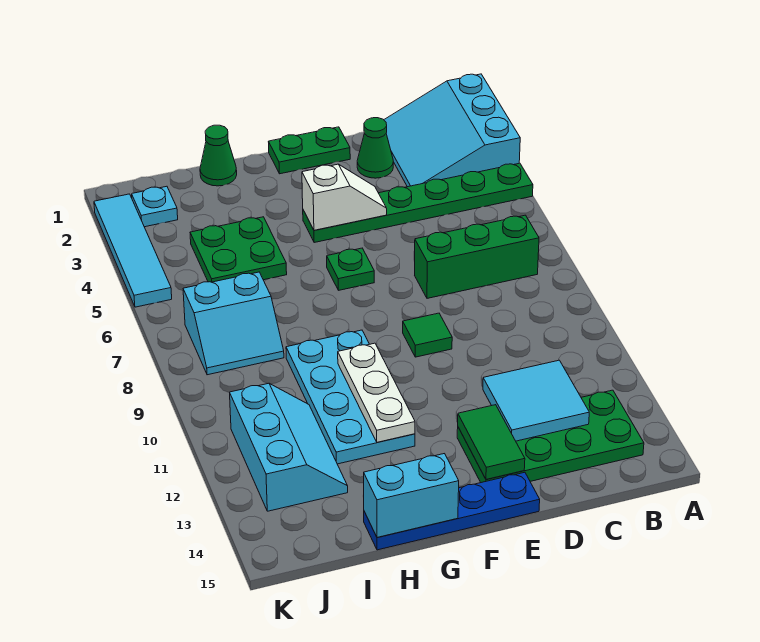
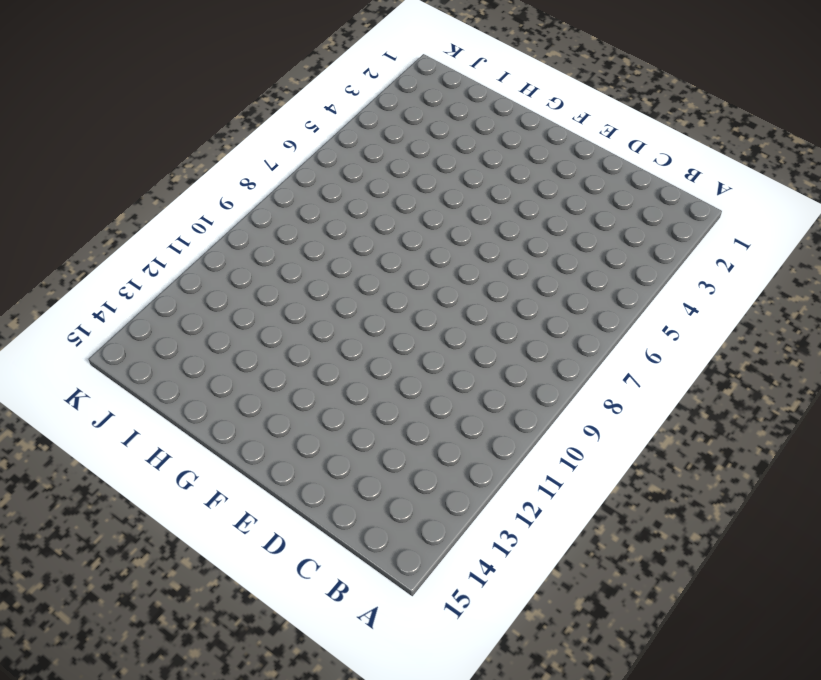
none -> cyan slope A1:C3 level 1 top A
none -> green plate A4:F4 level 1
none -> green brick B7:D7 level 1

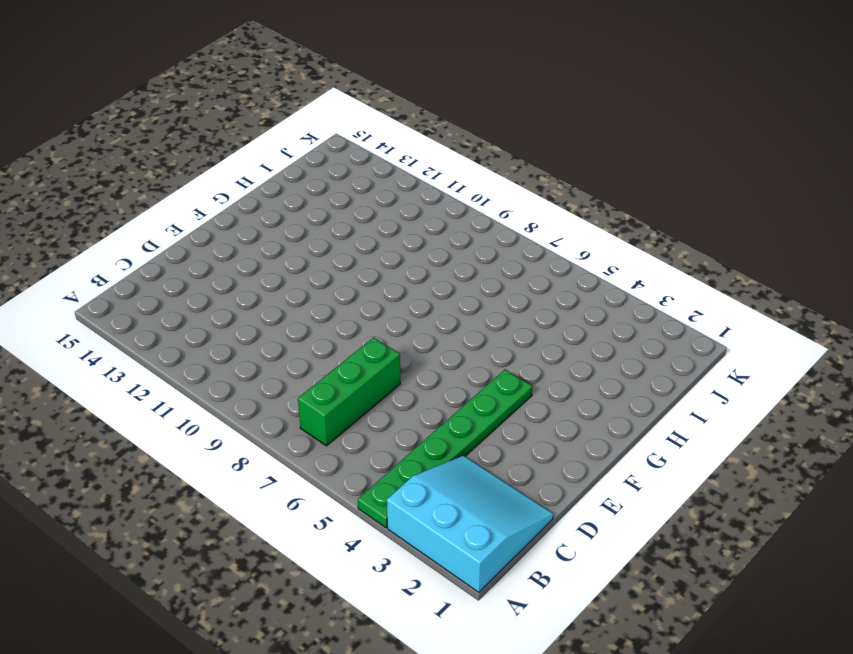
none -> green plate B13:E14 level 1
none -> green cone D2 level 1
none -> green plate E1:F1 level 1

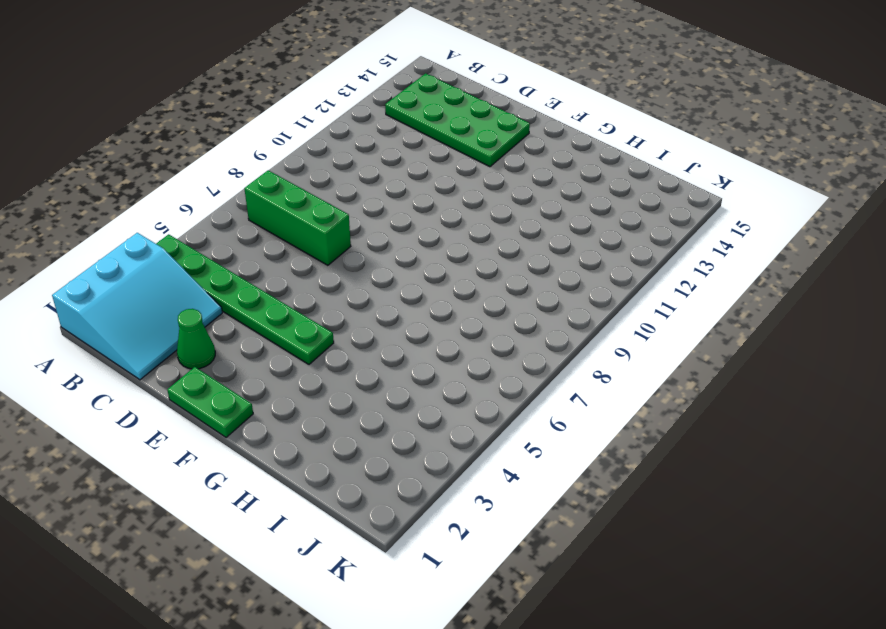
none -> green tile E9 level 1
none -> blue plate E15:H15 level 1
none -> green plate F6 level 1

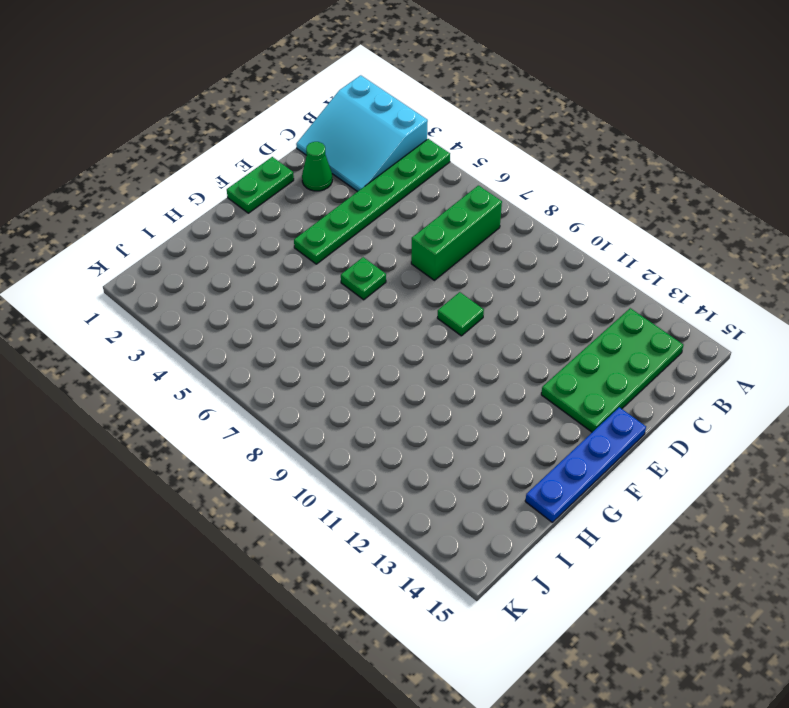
none -> cyan plate G9:H12 level 1
none -> green cone H1 level 1
none -> green plate H4:I5 level 1

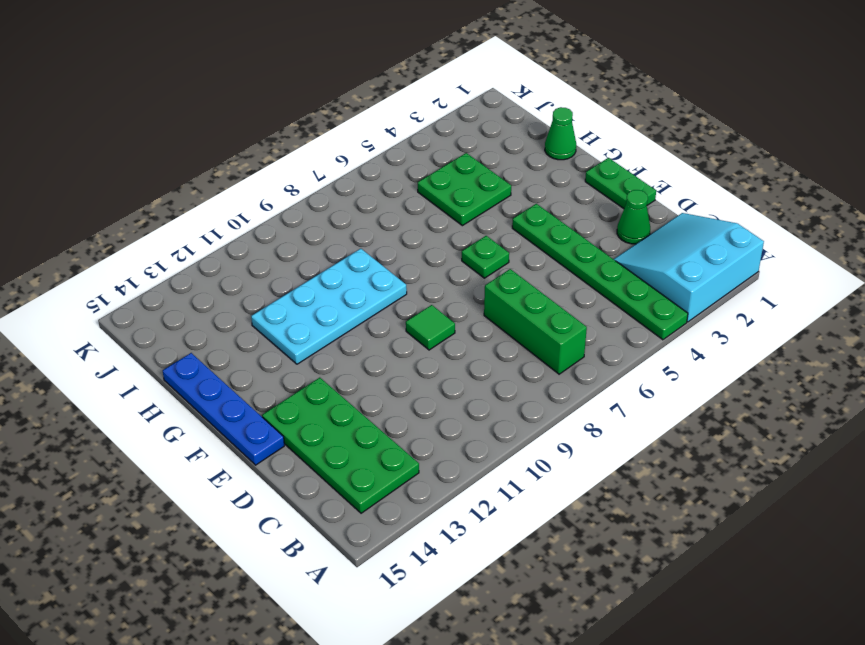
none -> cyan slope I7:J8 level 1 top 7
none -> cyan slope I11:J13 level 1 top J
none -> cyan plate J2 level 1

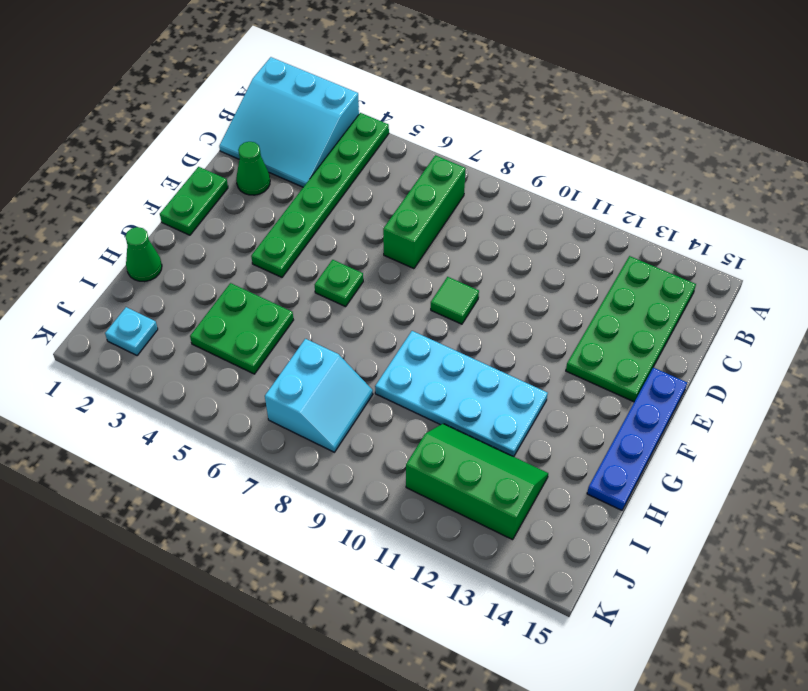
green slope I11:J13 level 1 top J -> cyan slope I11:J13 level 1 top J
none -> cyan tile K2:K5 level 1
none -> cyan tile C12:D13 level 2
none -> white slope E4:F4 level 2 top F

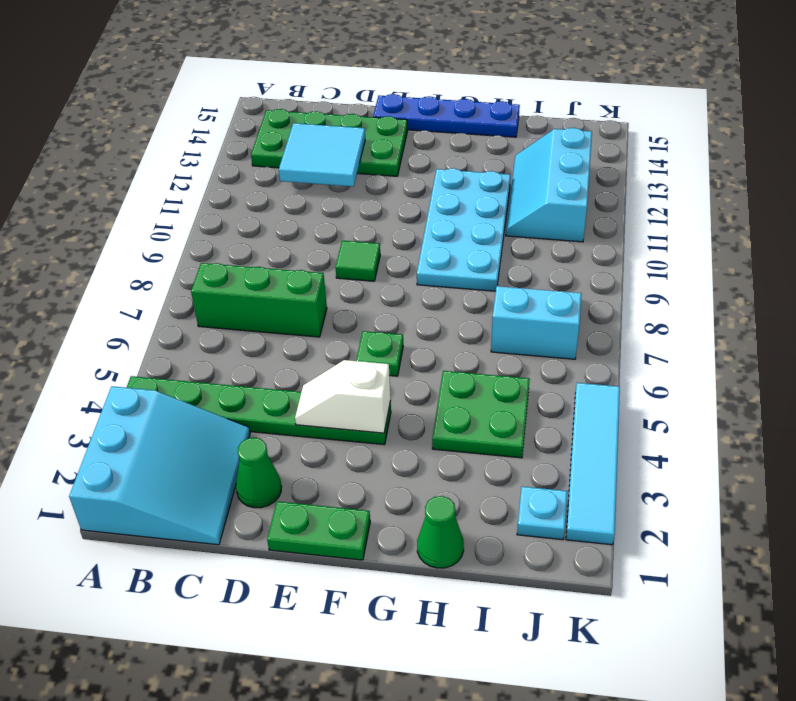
none -> green tile E13:E14 level 2
none -> white plate G10:G12 level 2
none -> cyan brick G15:H15 level 2

